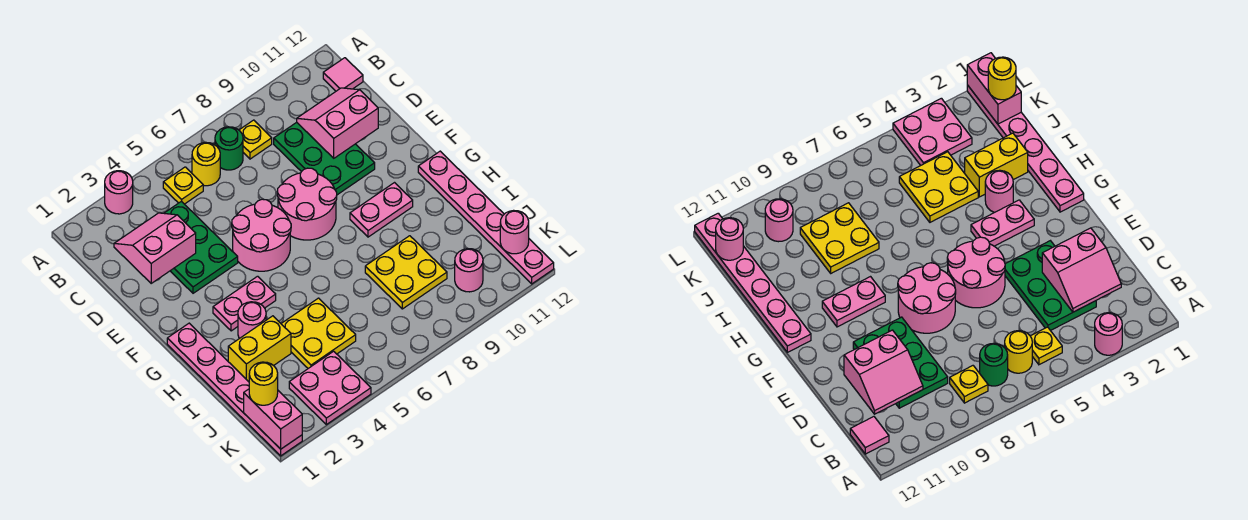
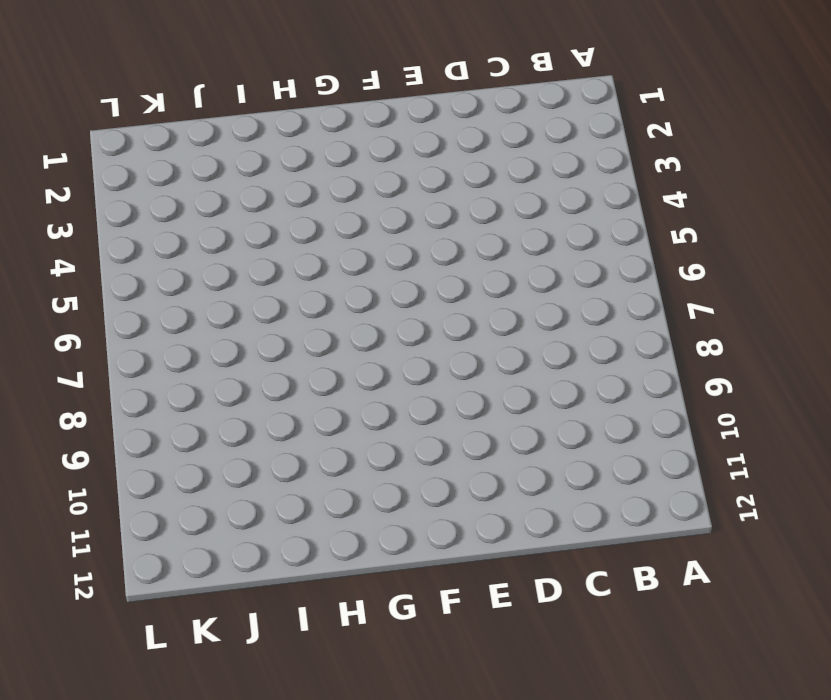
none -> pink round brick A3 level 1
none -> yellow plate B5 level 1
none -> yellow round brick B6 level 1

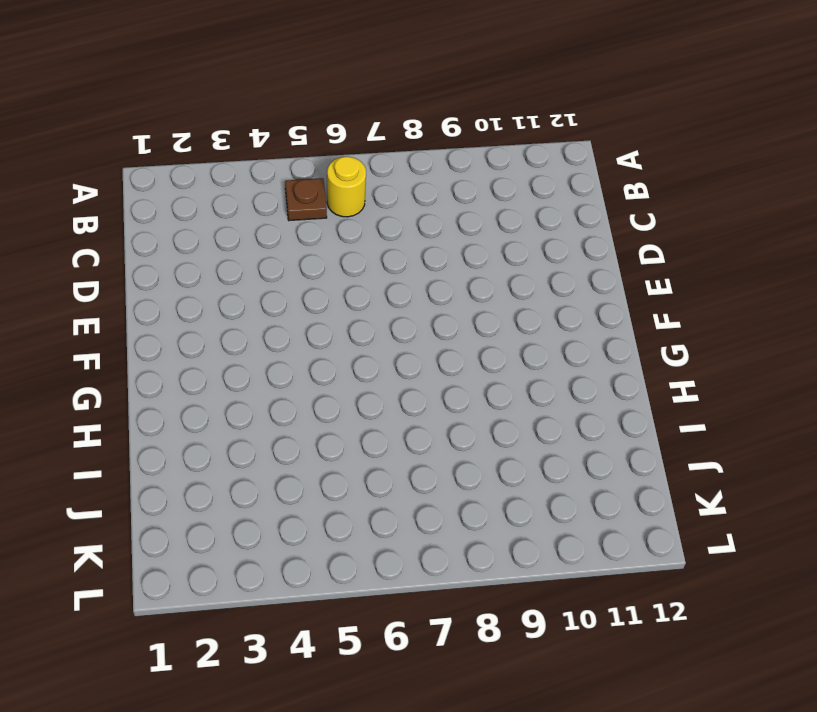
brown plate B5 level 1 -> yellow plate B5 level 1
none -> pink round brick A3 level 1
none -> green round brick B7 level 1
none -> yellow plate B8 level 1

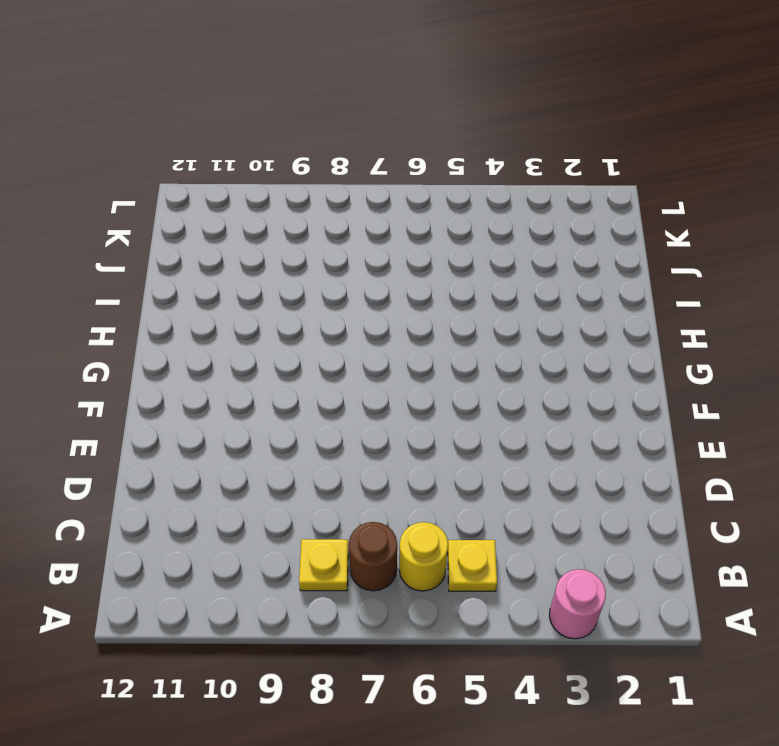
brown round brick B7 level 1 -> green round brick B7 level 1
none -> pink tile B12 level 1
none -> green plate C3:E4 level 1
none -> green plate C9:E10 level 1

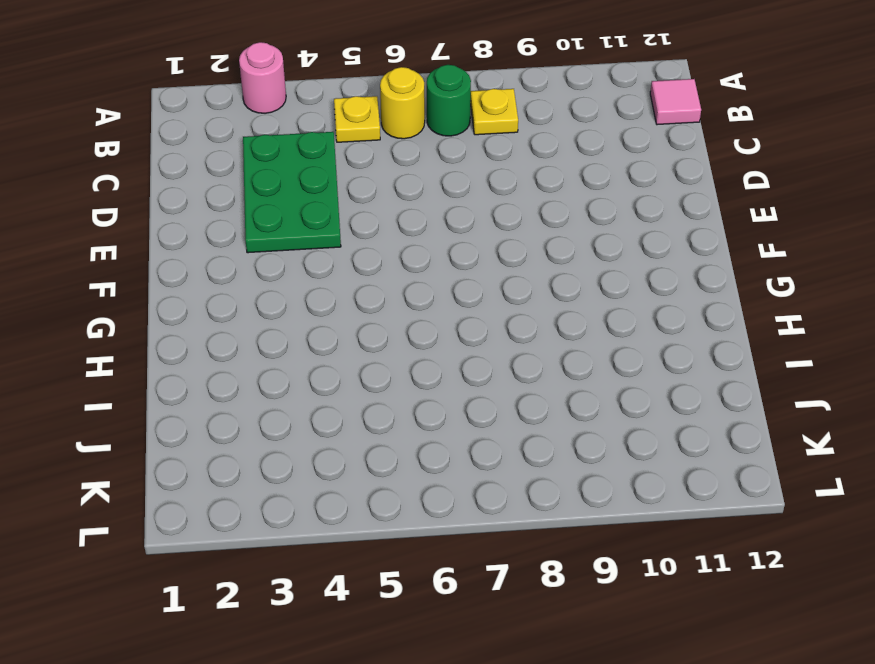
none -> green plate C9:E10 level 1
none -> pink round brick E5:F6 level 1
none -> pink round brick E7:F8 level 1

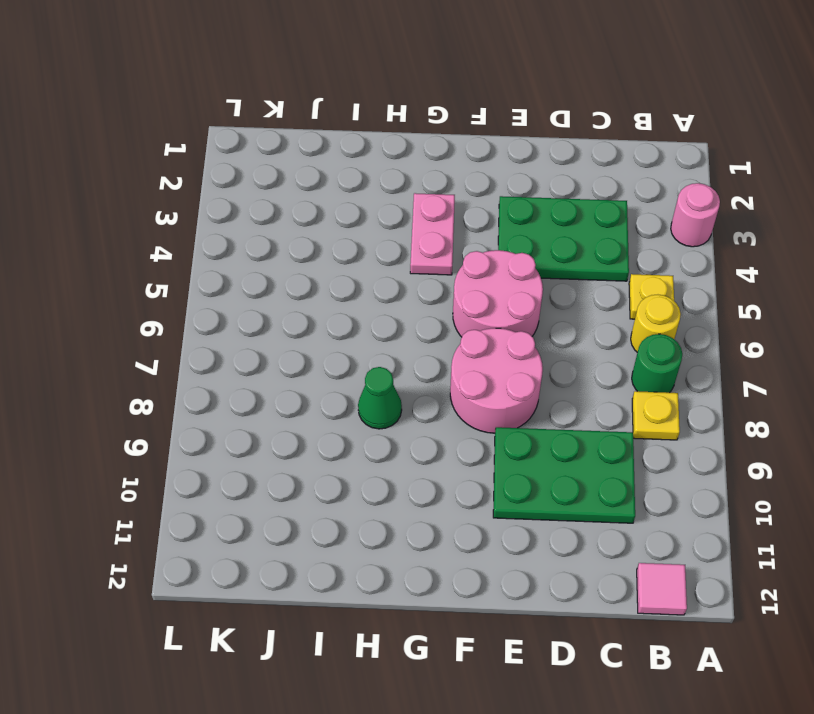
green cone H8 level 1 -> none
none -> pink plate G1:L1 level 1
none -> pink plate G9:G10 level 1
none -> pink plate G12:L12 level 1

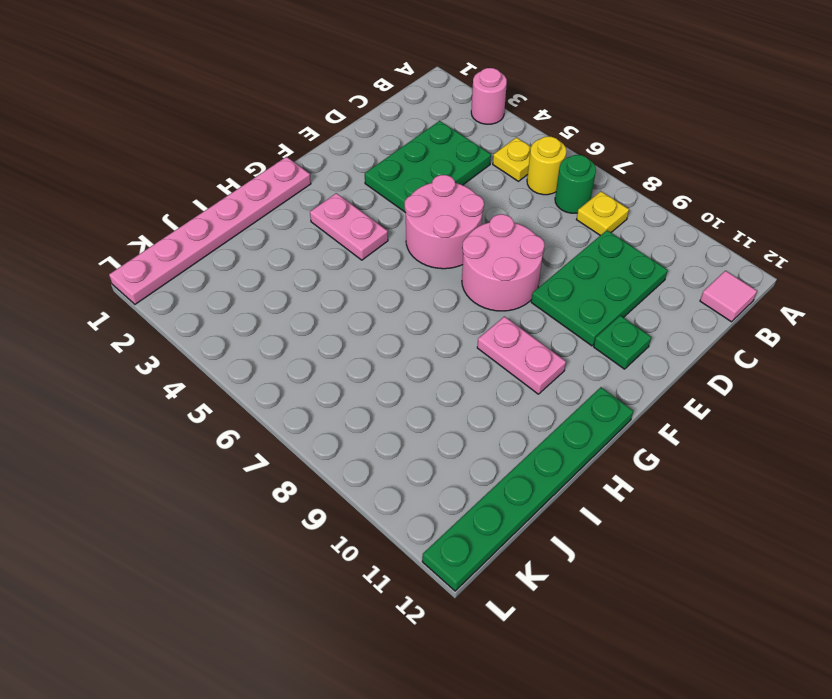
green plate E11 level 1 -> none
green plate G12:L12 level 1 -> pink plate G12:L12 level 1
none -> pink round brick H3 level 1
none -> yellow brick I2:I3 level 1
none -> yellow plate I4:J5 level 1

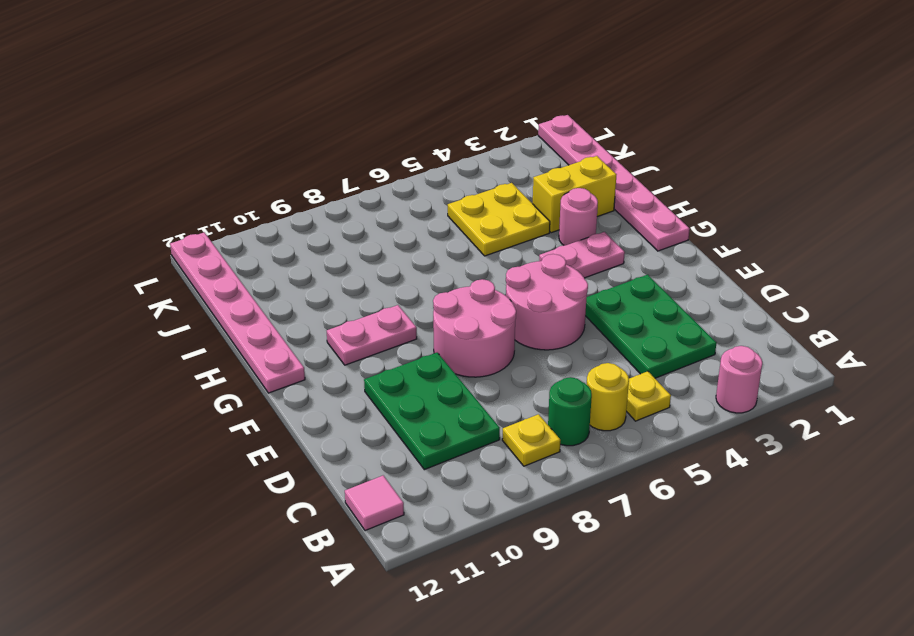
none -> yellow plate I8:J9 level 1
none -> pink plate K3:L4 level 1
none -> pink round brick K10 level 1

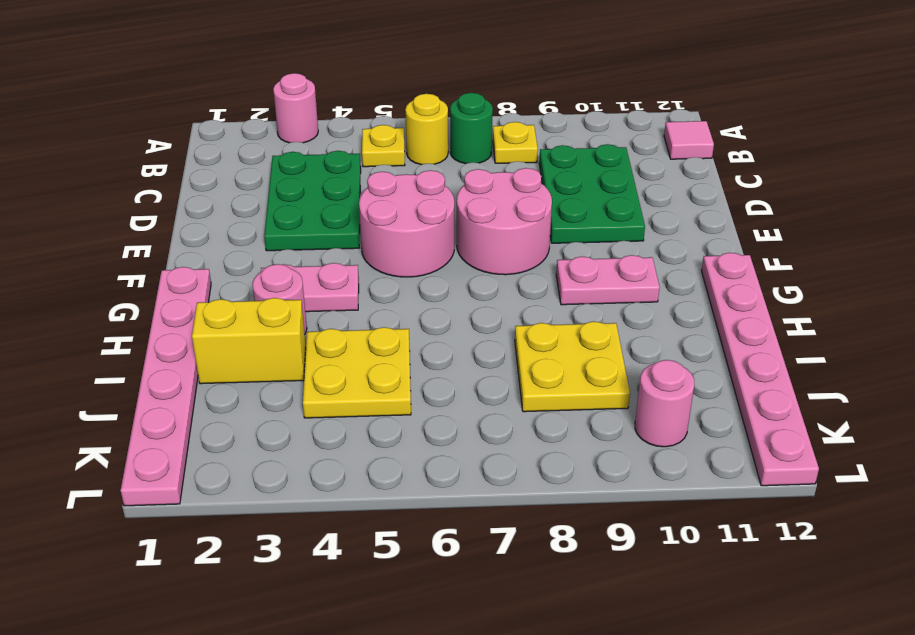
none -> pink plate K3:L4 level 1
none -> pink slope C2:D3 level 2 top D
none -> pink slope C10:D11 level 2 top D

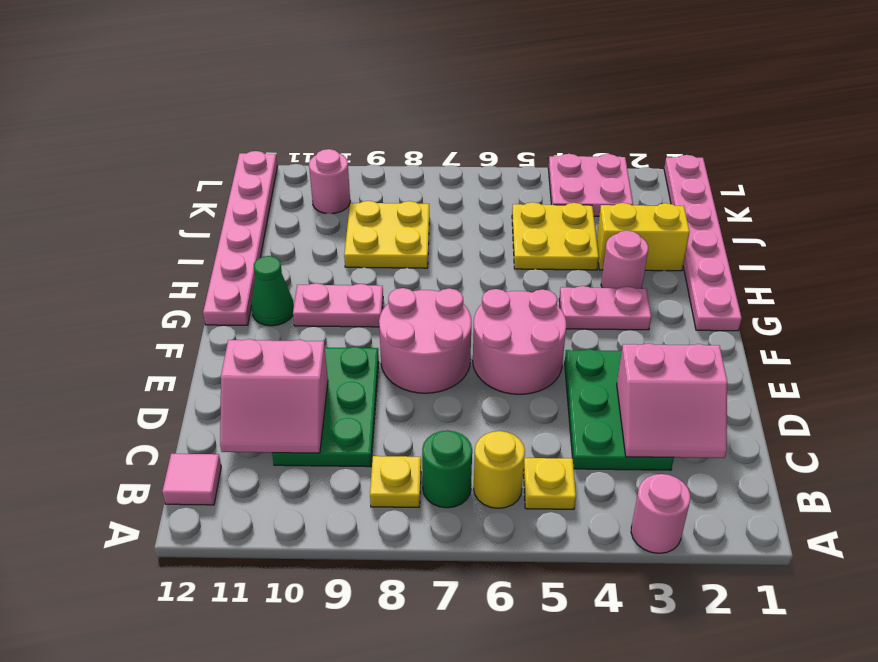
green cone G11 level 1 -> none
none -> pink brick K1:L1 level 2
none -> pink round brick K12 level 2
none -> yellow round brick K1 level 3

